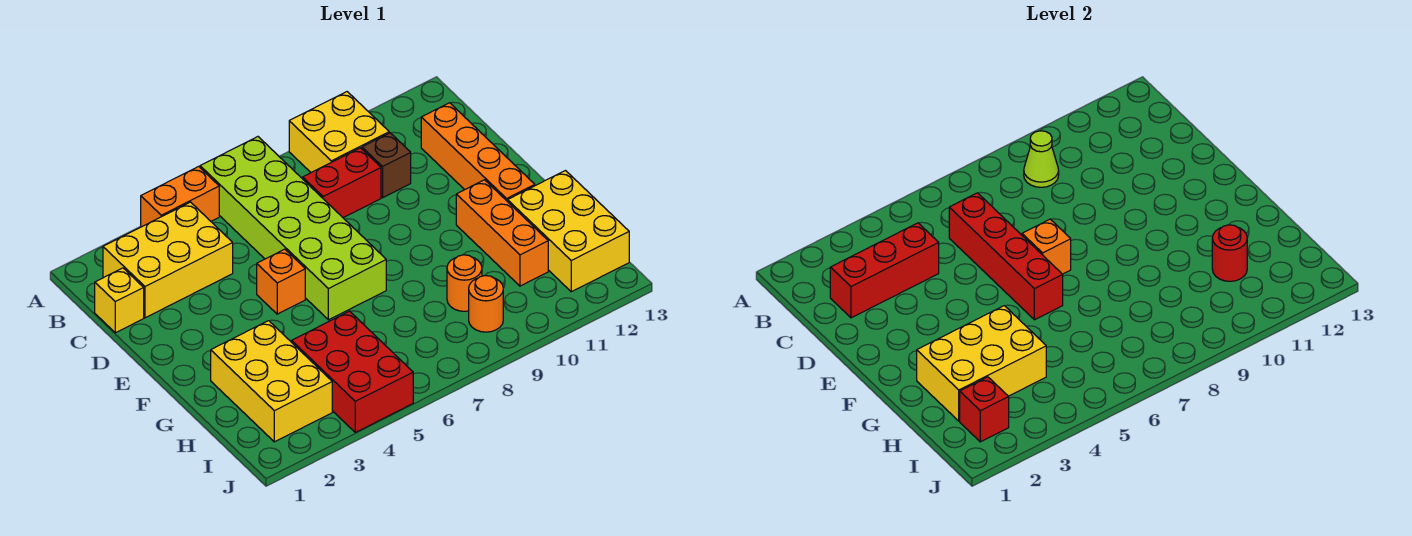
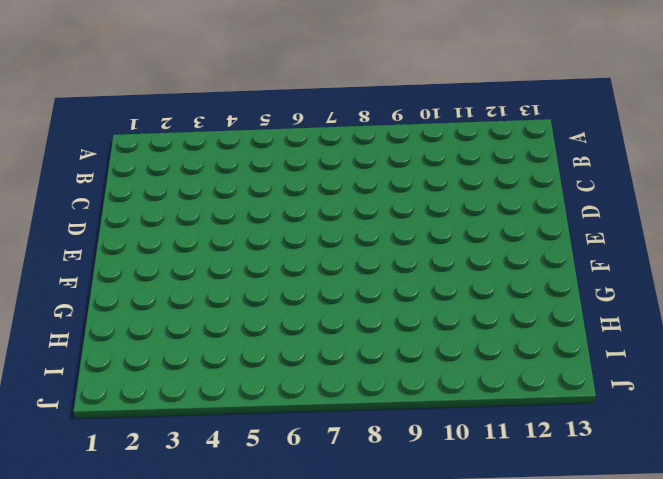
none -> orange brick A4:A5 level 1
none -> lime brick A6:F7 level 1
none -> yellow brick A9:B10 level 1

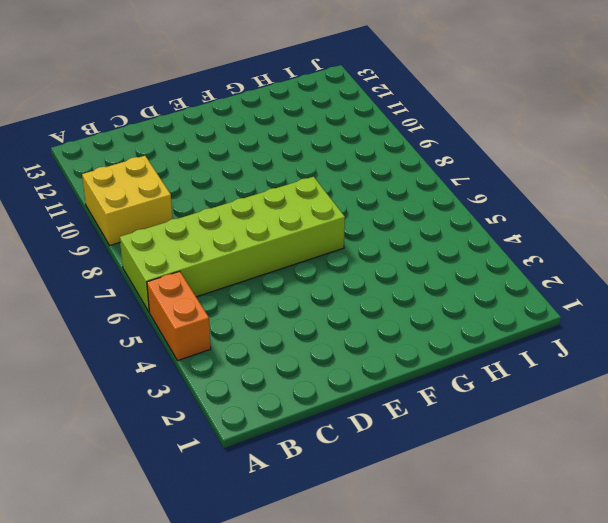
none -> yellow brick B2:C4 level 1
none -> yellow brick C1 level 1
none -> red brick C8:C9 level 1

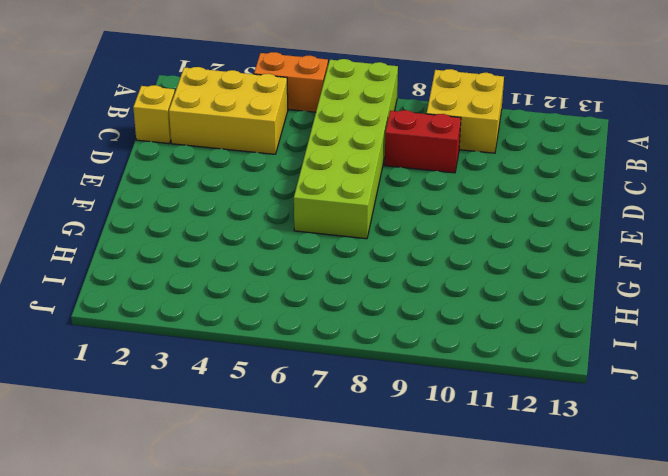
none -> brown brick C10 level 1
none -> orange brick C12:F12 level 1
none -> orange brick E5 level 1

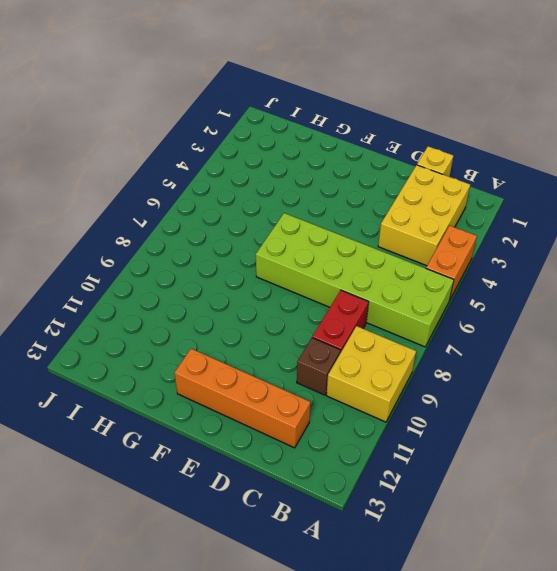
none -> orange brick E5 level 1
none -> orange brick F11:H11 level 1
none -> yellow brick G2:I3 level 1

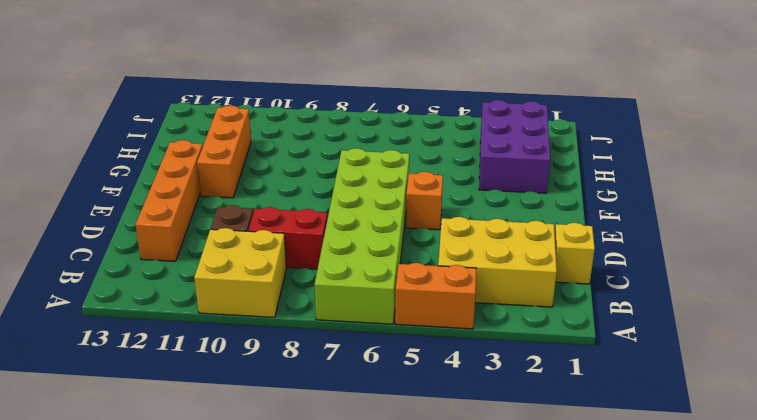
purple brick G2:I3 level 1 -> yellow brick G2:I3 level 1
none -> yellow brick G12:I13 level 1
none -> red brick H4:J5 level 1
none -> orange round brick H9 level 1

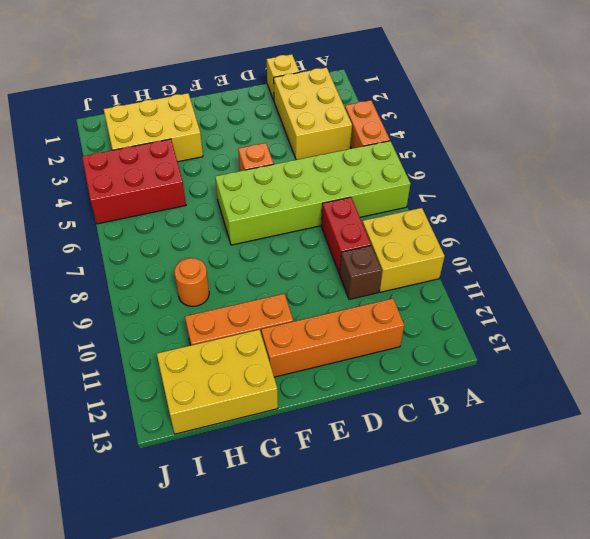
none -> orange round brick I9 level 1
none -> lime cone B9 level 2
none -> red brick C2:C4 level 2

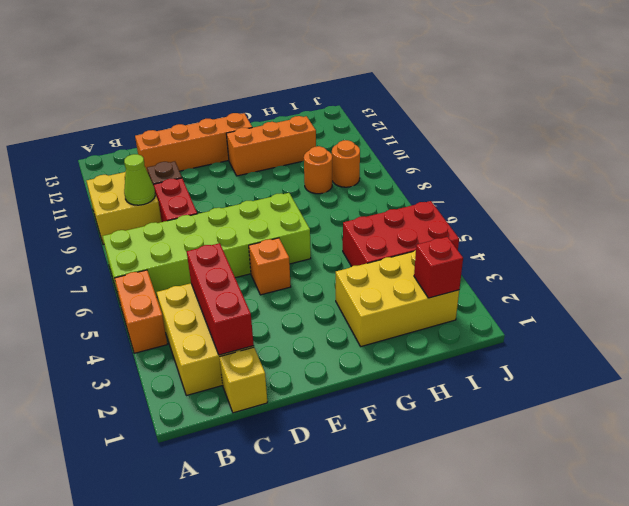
none -> yellow brick G12:I13 level 1
none -> red brick C6:F6 level 2
none -> orange brick E7 level 2

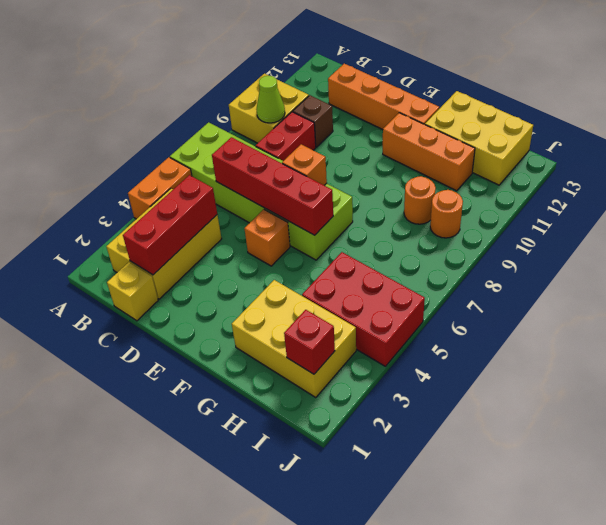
none -> yellow brick G2:H4 level 2
none -> red round brick H11 level 2

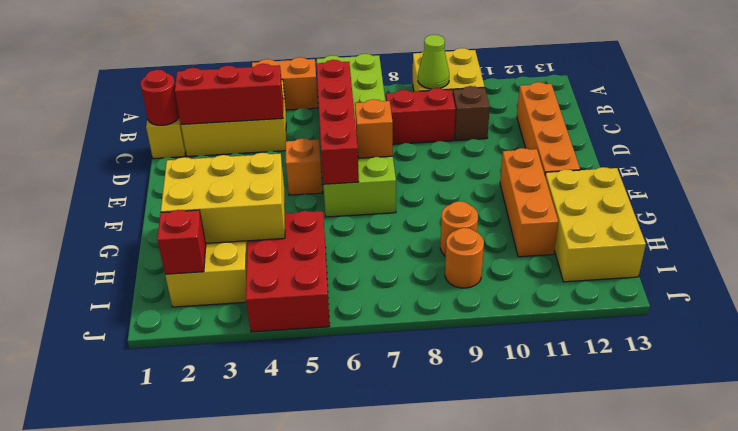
red round brick C1 level 2 -> red round brick H11 level 2

